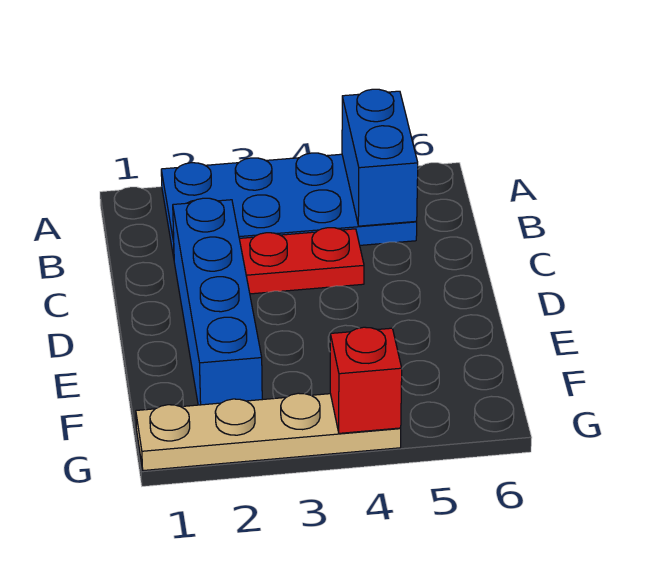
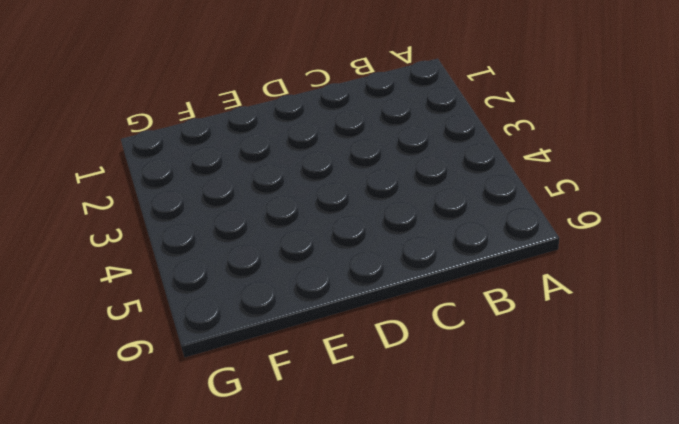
none -> blue plate A2:B5 level 1
none -> blue brick C2:F2 level 1

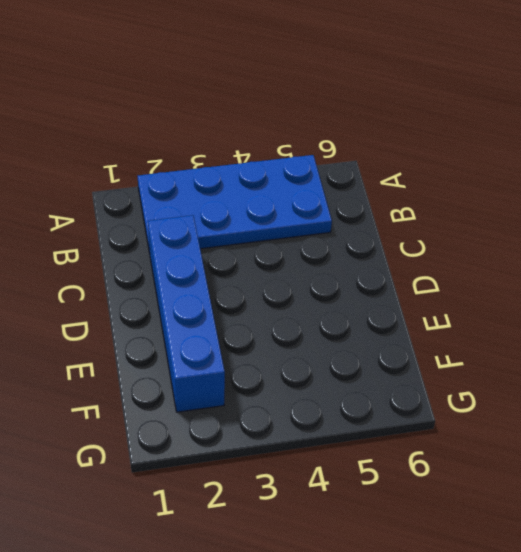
none -> red plate C3:C4 level 1
none -> tan plate G1:G4 level 1

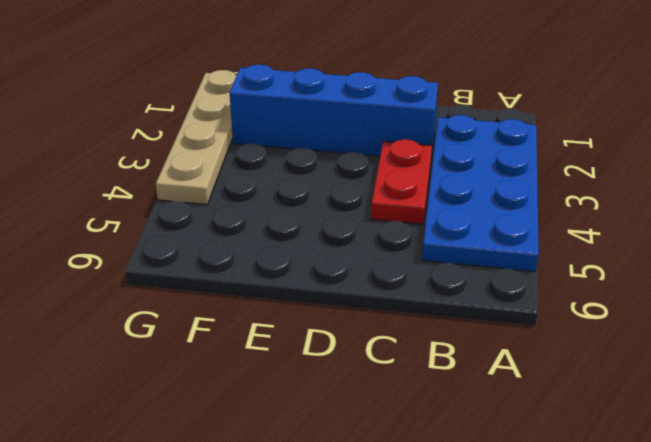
none -> blue brick A5:B5 level 2
none -> red brick G4 level 2

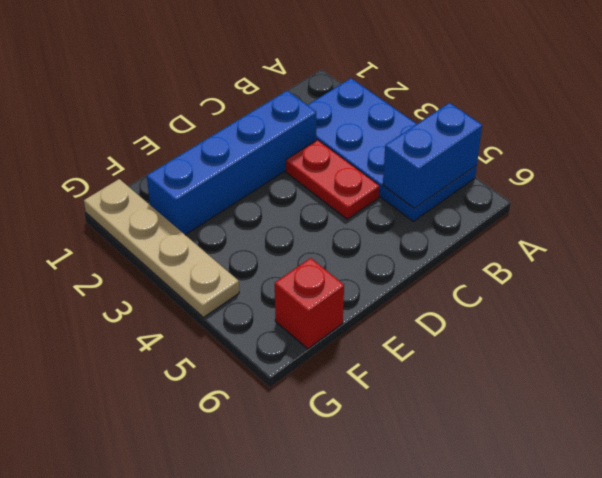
red brick F6 level 1 -> red brick G4 level 2

